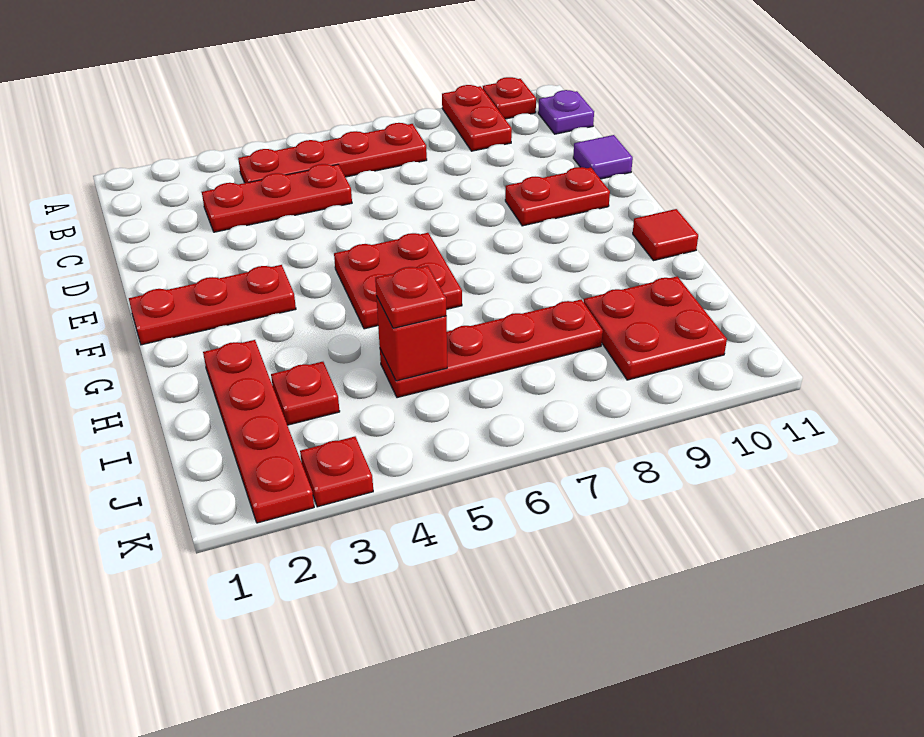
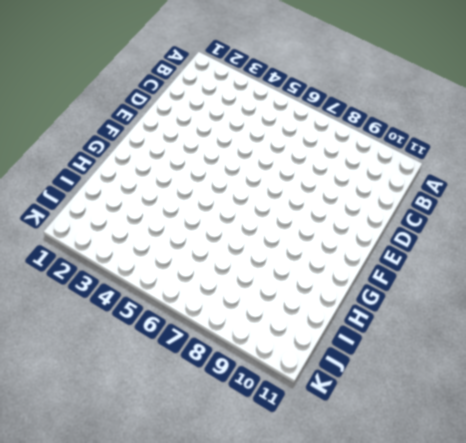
none -> red plate A9:B9 level 1
none -> red plate A10 level 1
none -> red plate B4:B7 level 1

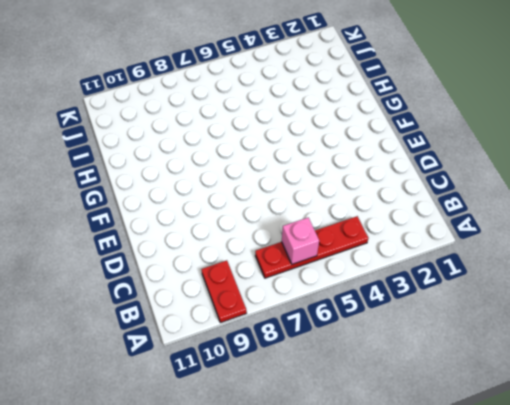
pink brick B6 level 2 -> none
none -> red plate A10 level 1
none -> purple plate B11 level 1
none -> red plate C3:C5 level 1

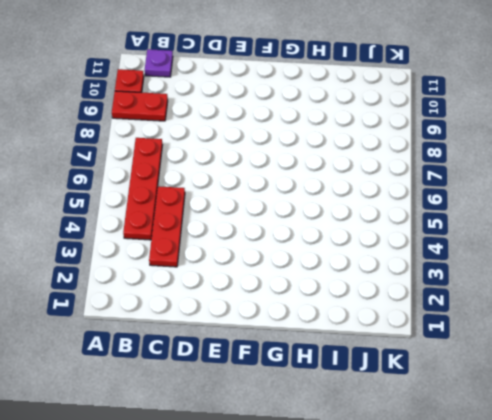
none -> purple tile D11 level 1
none -> red plate E9:E10 level 1
none -> red plate F1:F3 level 1

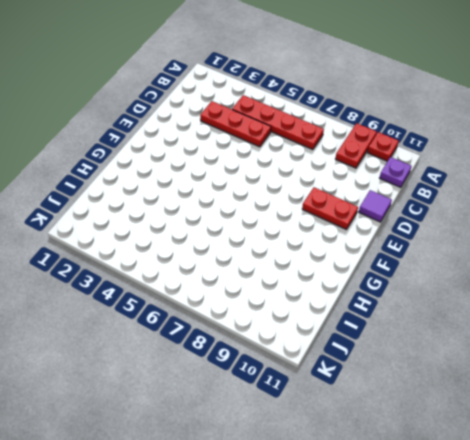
none -> red plate F1:F3 level 1
none -> red plate F5:G6 level 1
none -> red tile G11 level 1

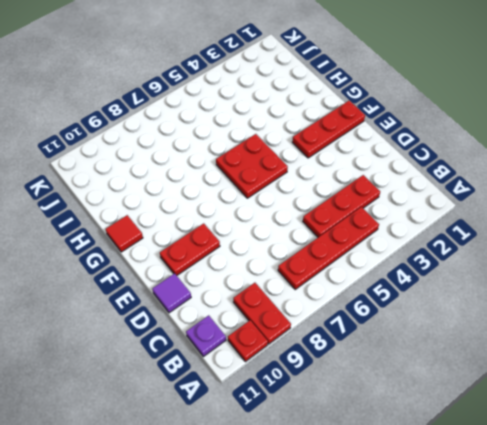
none -> red plate H2:K2 level 1
none -> red plate I3 level 1
none -> red plate I5:I8 level 1

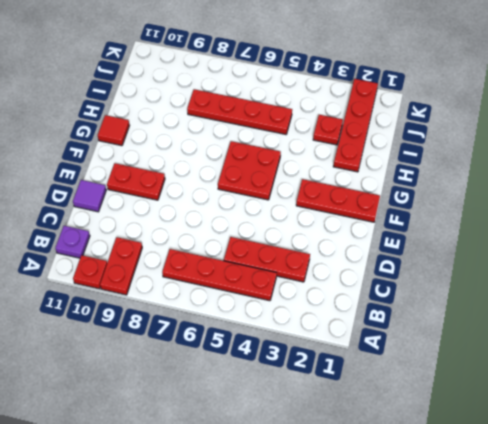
none -> red plate I9:J10 level 1
none -> red plate K3 level 1
none -> red brick I5 level 2

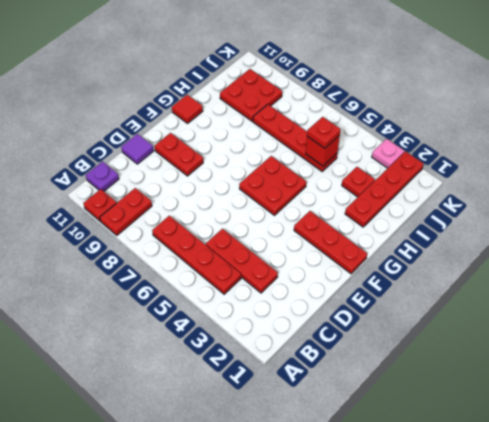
pink plate K3 level 1 -> red plate K3 level 1

